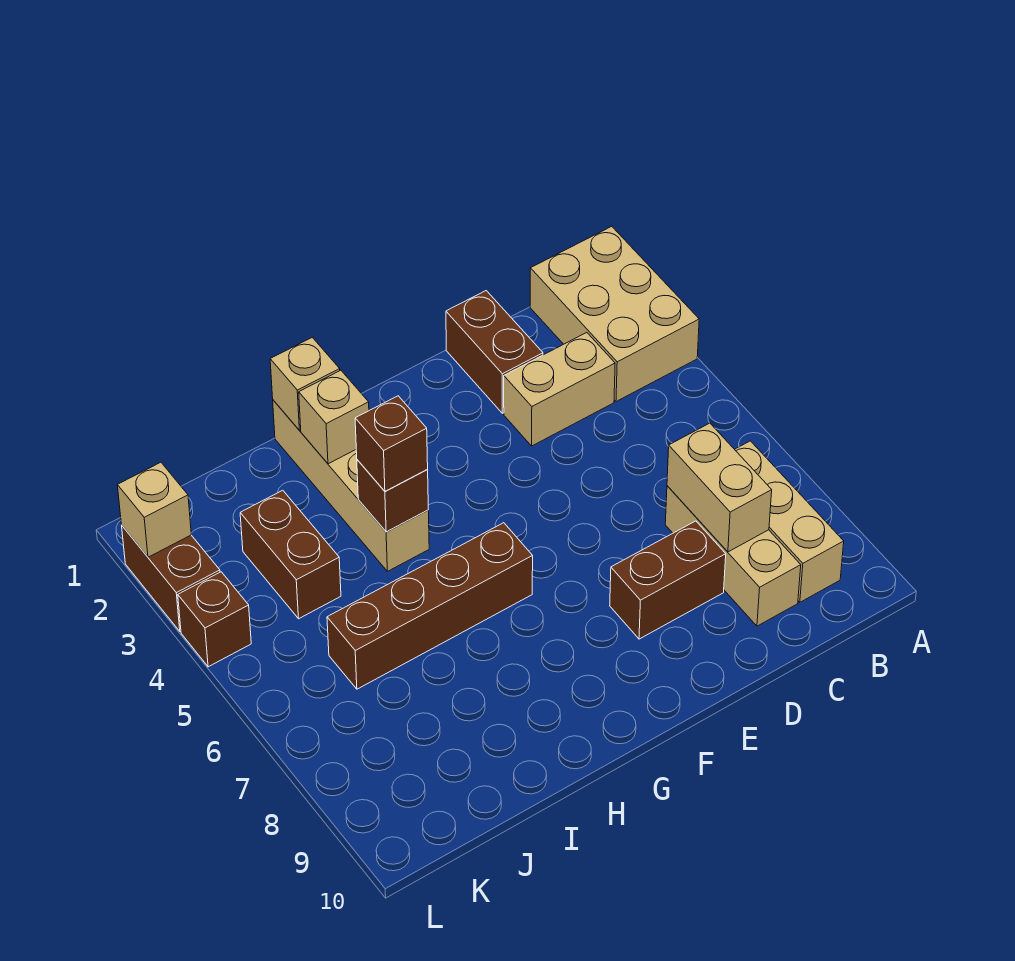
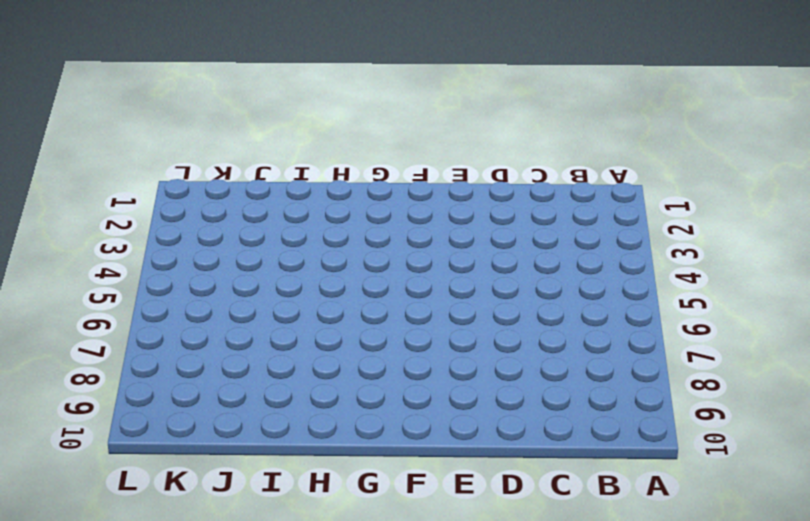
none -> tan brick A1:B3 level 1
none -> tan brick B7:B9 level 1
none -> tan brick C3:D3 level 1

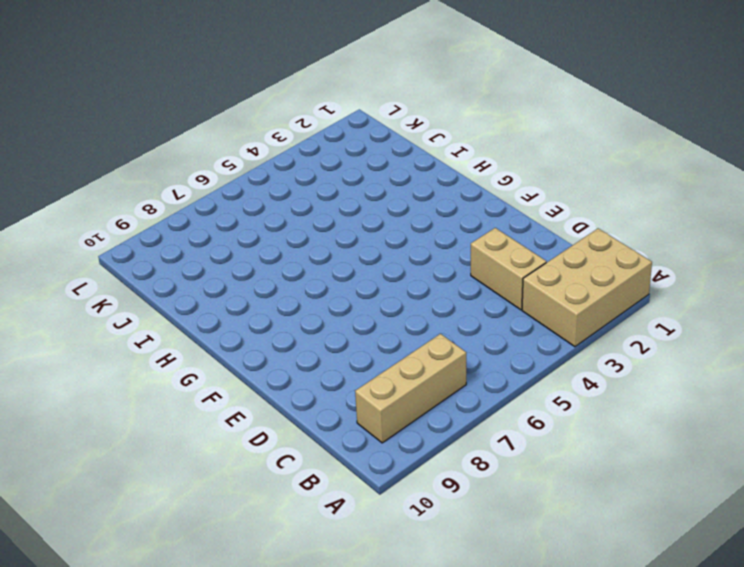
none -> tan brick C7:C9 level 1
none -> brown brick D1:D2 level 1
none -> brown brick D8:E8 level 1

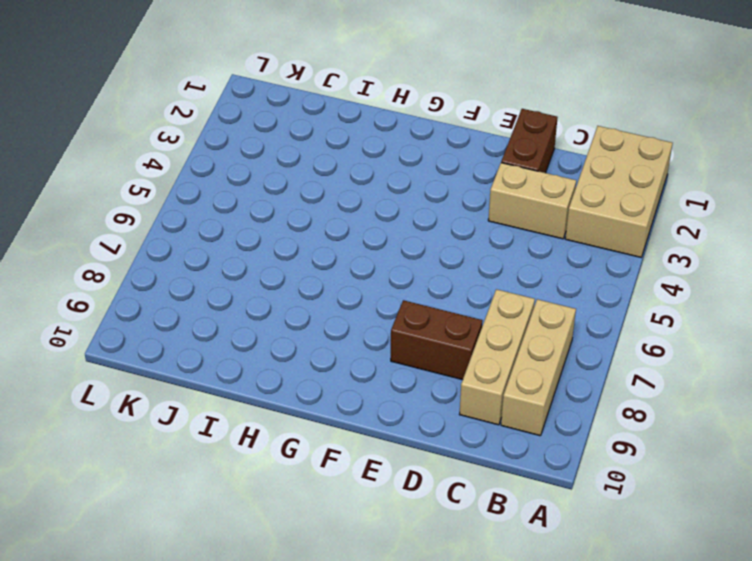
none -> brown brick G6:J6 level 1
none -> tan brick H1:H4 level 1
none -> brown brick J3:J4 level 1

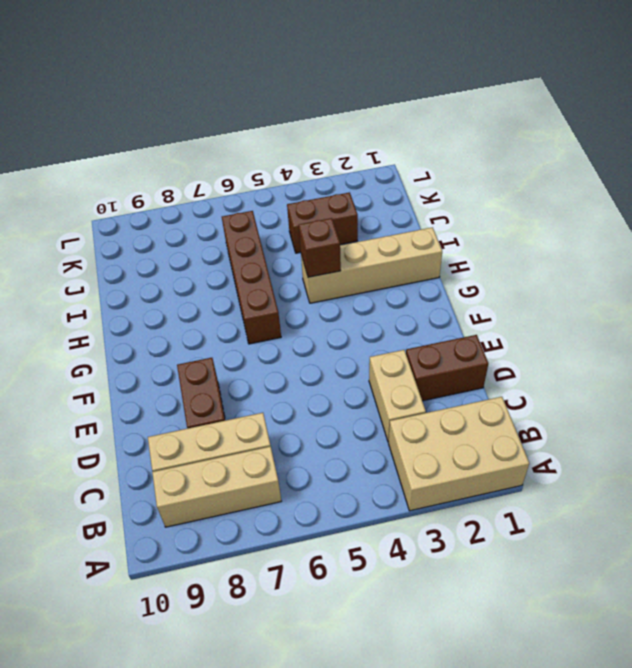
none -> brown brick L2:L3 level 1
none -> brown brick L4 level 1
none -> tan brick C7:C8 level 2

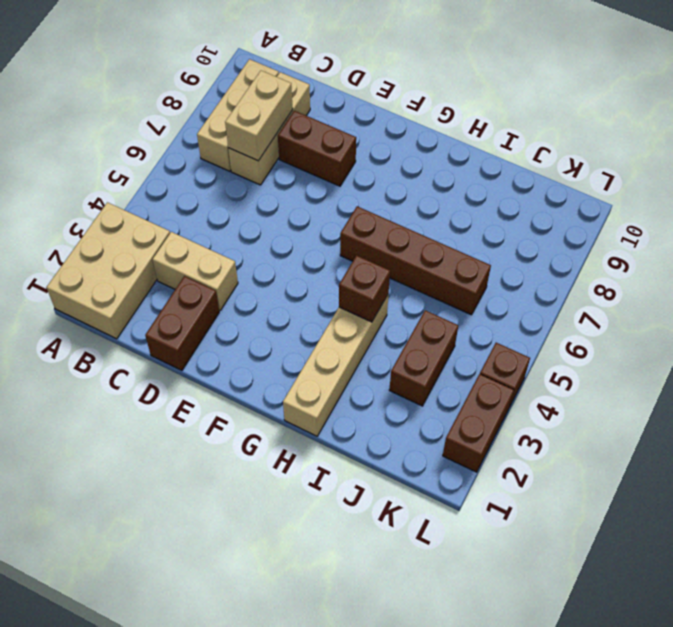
none -> tan brick H1 level 2
none -> tan brick H2 level 2
none -> tan brick L2 level 2

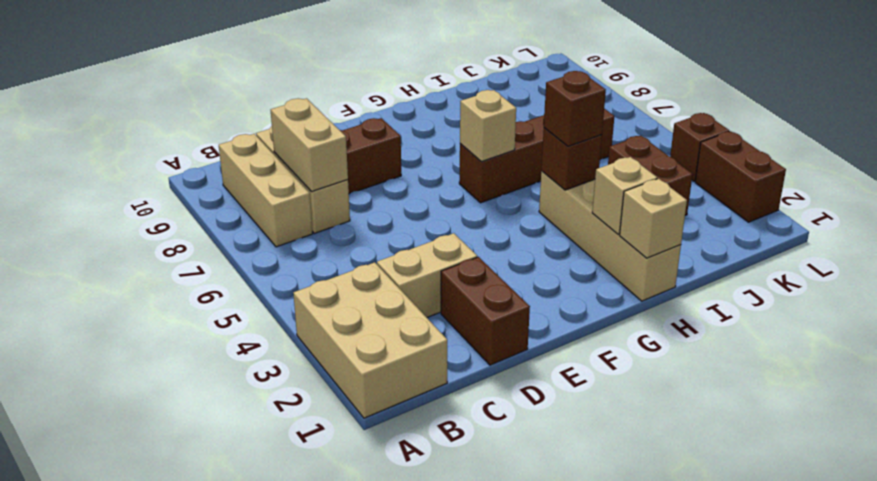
tan brick G6 level 2 -> tan brick L2 level 2

